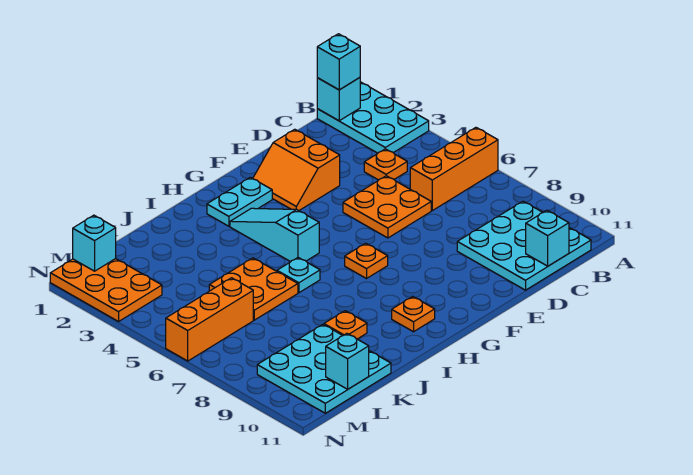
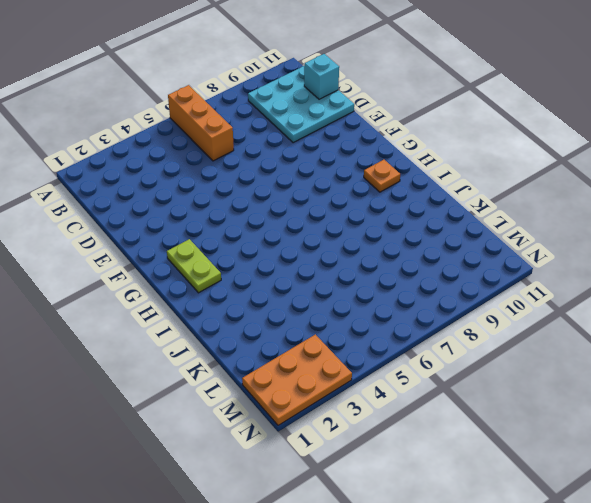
lime plate G2:H2 level 1 -> cyan plate G2:H2 level 1
none -> cyan plate A1:B3 level 1
none -> orange plate C4 level 1
none -> orange plate D5:E6 level 1

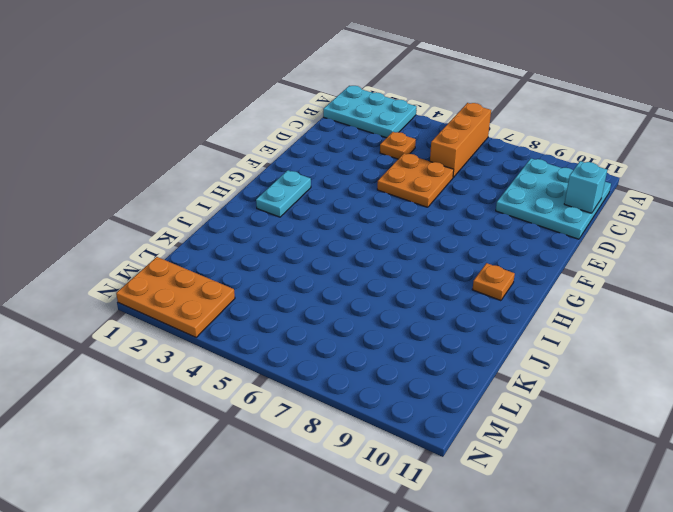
none -> orange slope E2:F3 level 1 top E
none -> orange plate G7 level 1
none -> cyan slope H3:H5 level 1 top 5

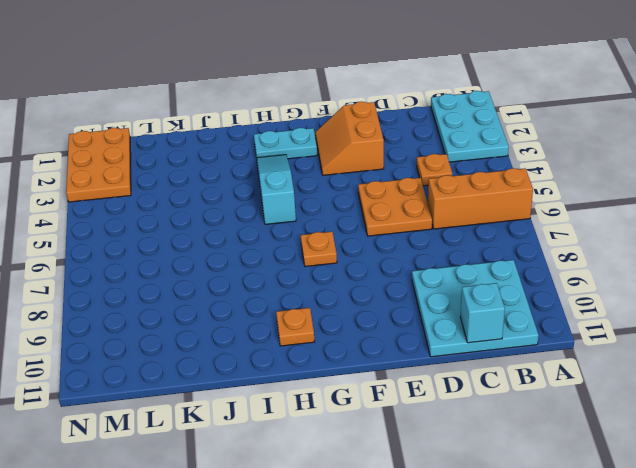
none -> cyan plate I6 level 1
none -> orange plate J5:K6 level 1
none -> orange plate J9 level 1

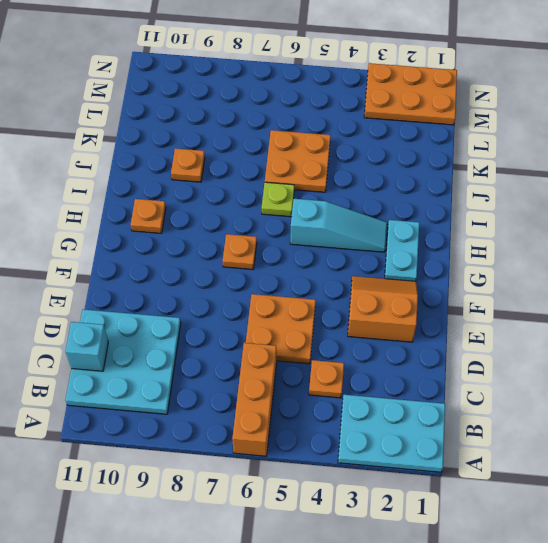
lime plate I6 level 1 -> cyan plate I6 level 1
none -> cyan plate K9:M11 level 1
none -> orange brick L6:N6 level 1
none -> cyan brick B1 level 2

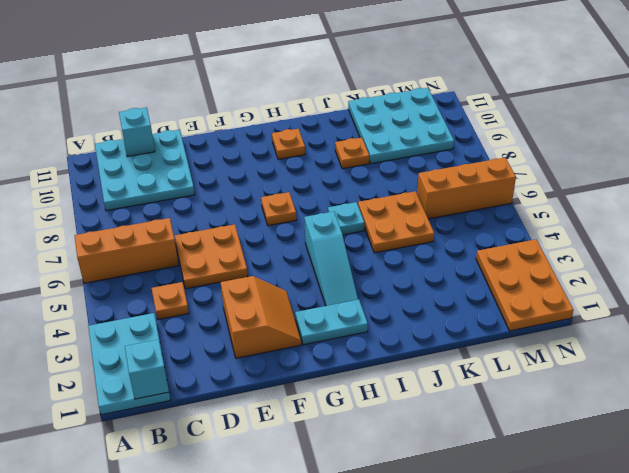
none -> cyan brick L11 level 2
none -> cyan brick M1 level 2
none -> cyan brick B1 level 3

